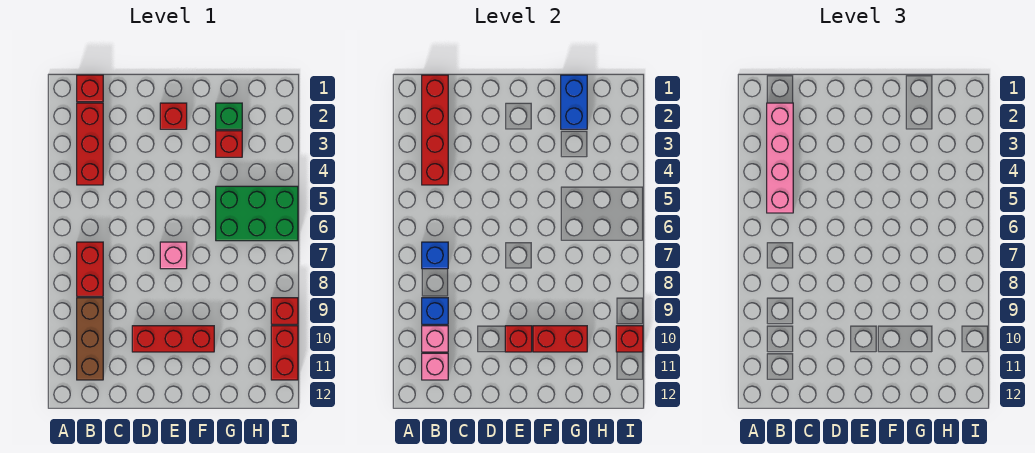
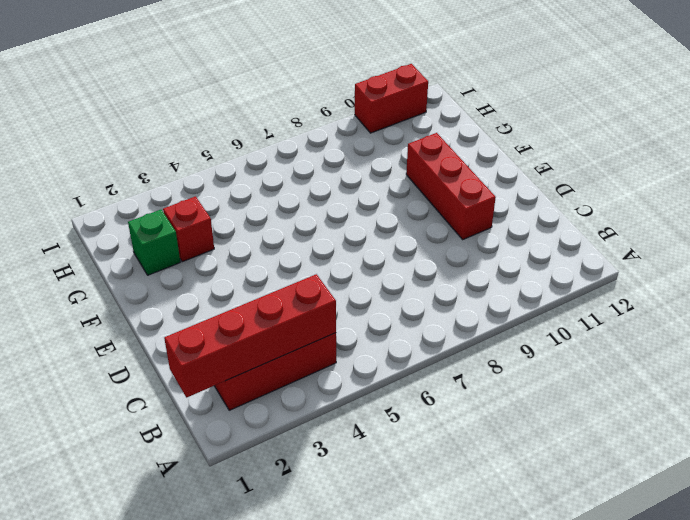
none -> red brick B1 level 1
none -> red brick B7:B8 level 1
none -> brown brick B9:B11 level 1

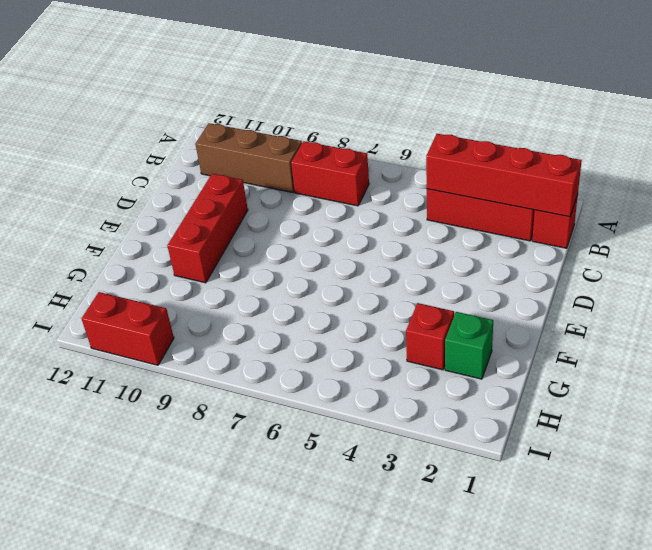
none -> red brick E2 level 1
none -> pink brick E7 level 1
none -> green brick G5:I6 level 1

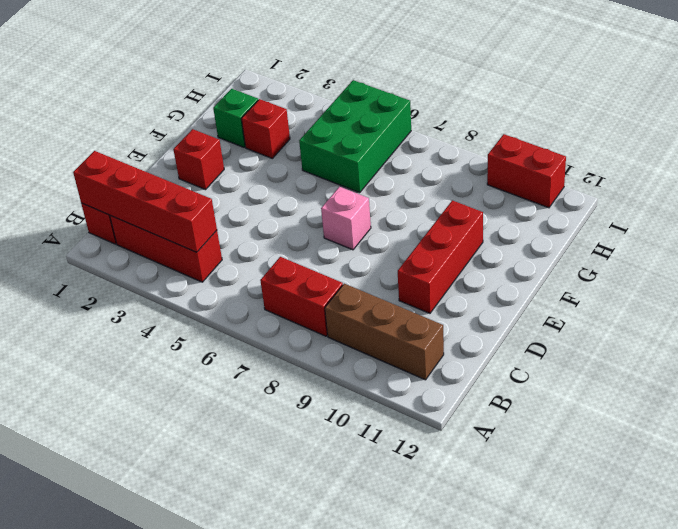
none -> red brick I9 level 1
none -> blue brick B7 level 2
none -> blue brick B9 level 2

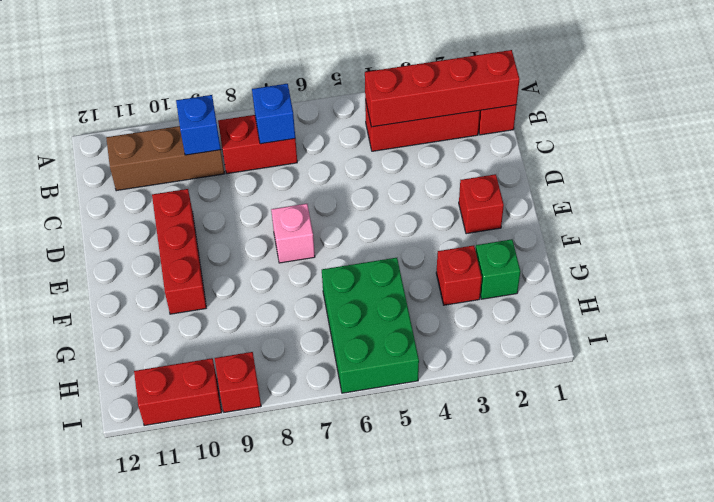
none -> pink brick B10 level 2
none -> pink brick B11 level 2
none -> red brick E10 level 2

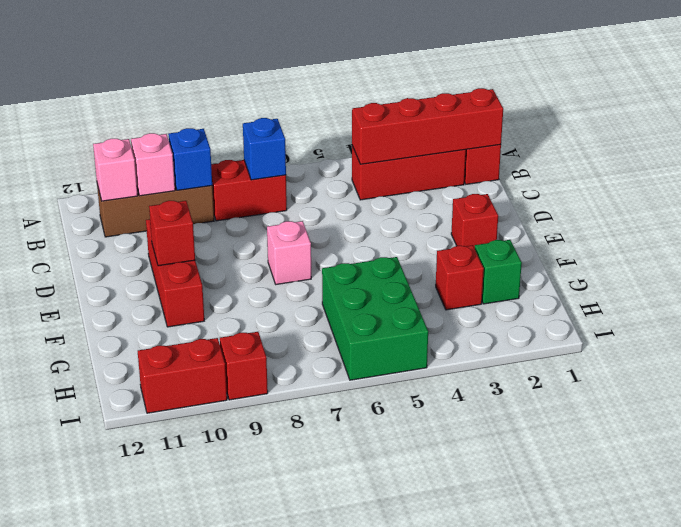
none -> red brick F10:G10 level 2
none -> blue brick G1:G2 level 2
none -> red brick I10 level 2

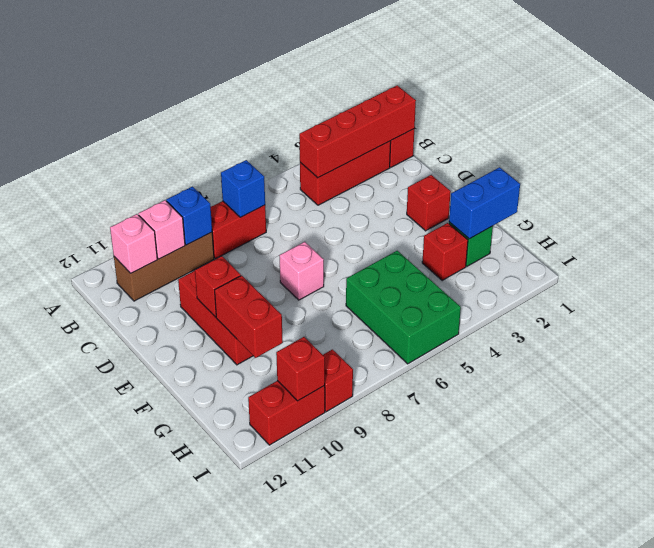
none -> pink brick B2:B5 level 3

